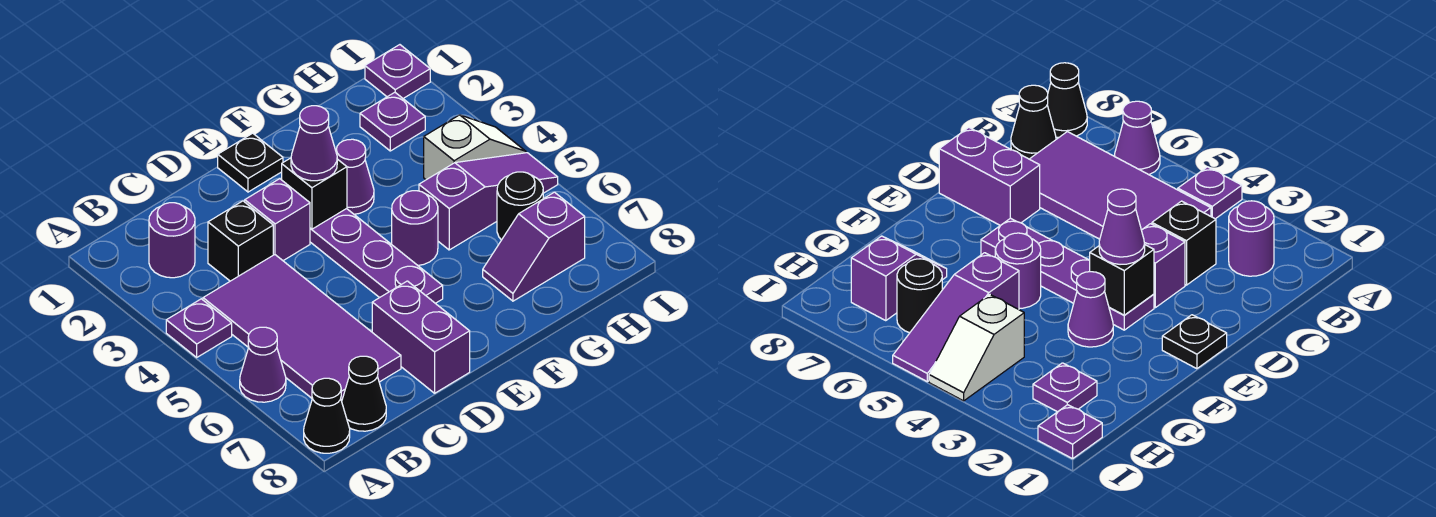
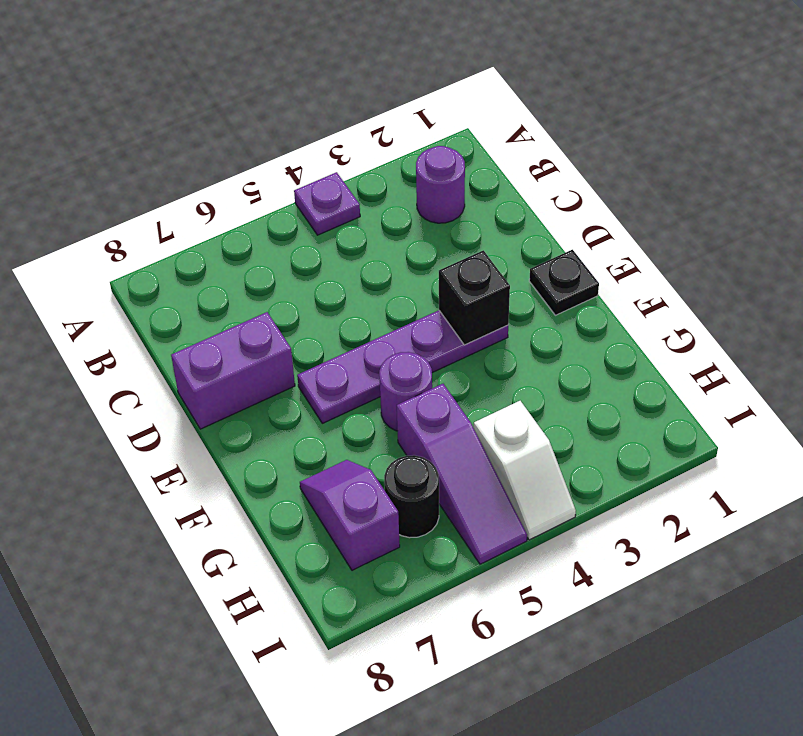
none -> purple cone A6 level 1
none -> black cone A8 level 1
none -> purple tile B4:C7 level 1

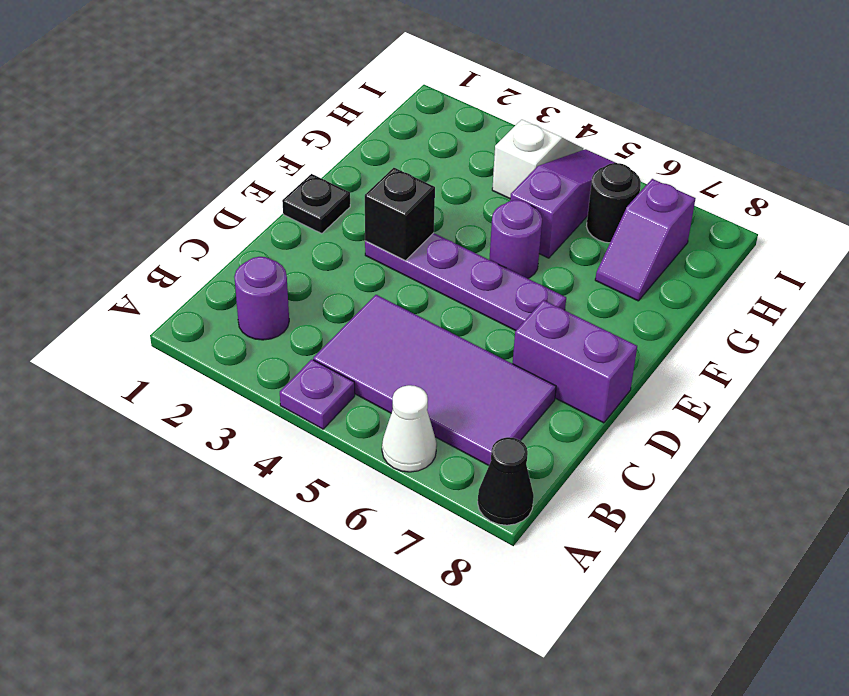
white cone A6 level 1 -> purple cone A6 level 1
none -> black cone B8 level 1
none -> black brick C3 level 1
none -> purple brick D3 level 1

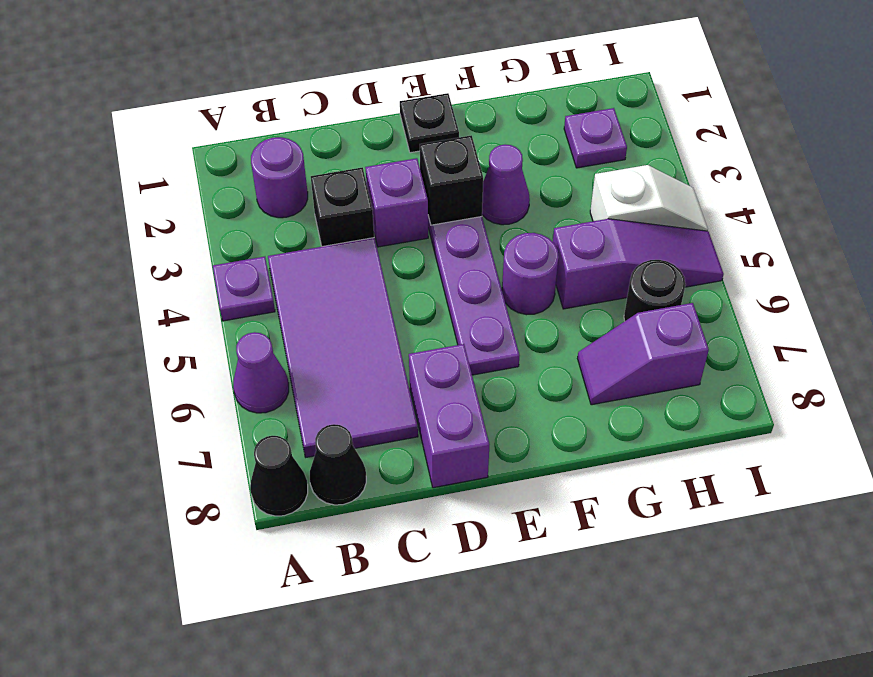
none -> purple plate I1 level 1
none -> purple cone E3 level 3

